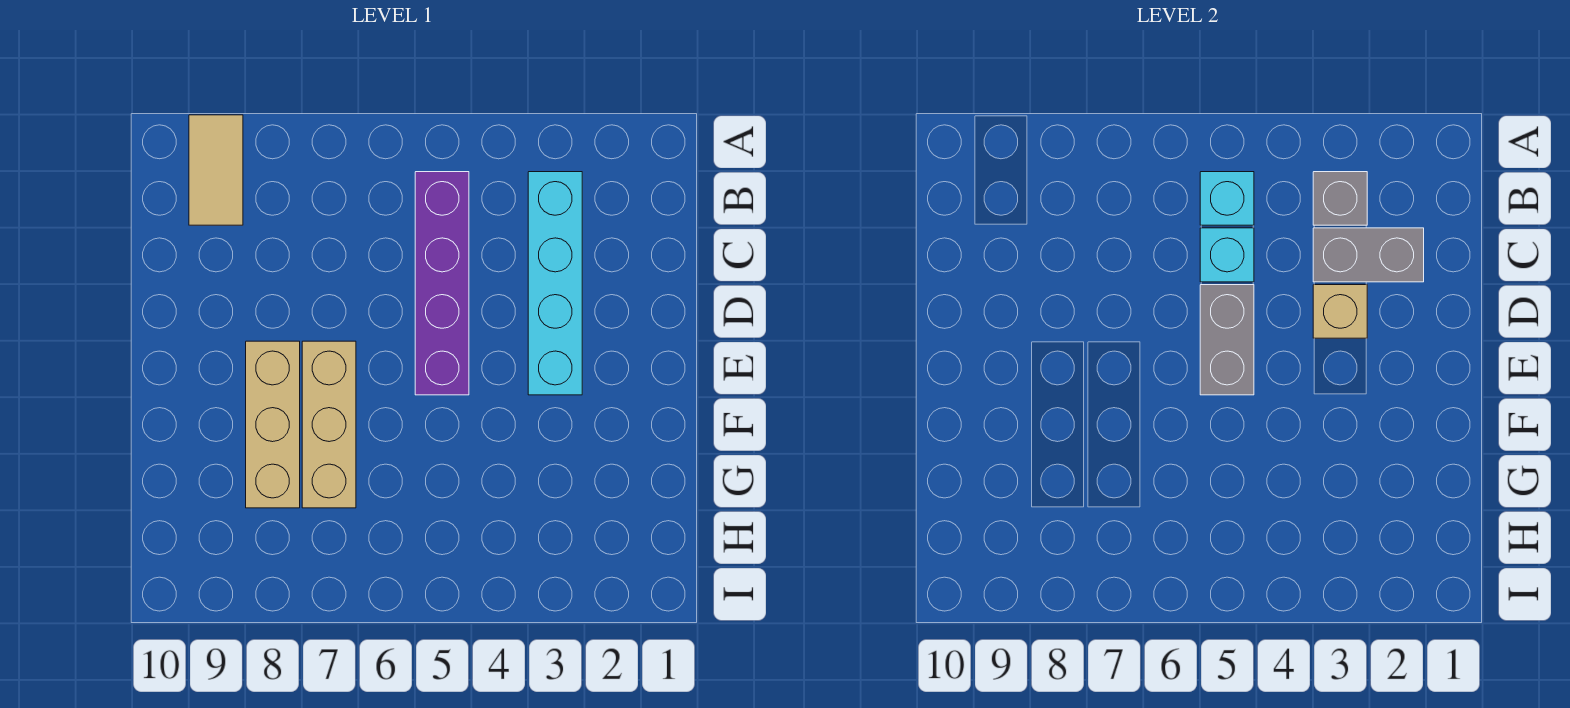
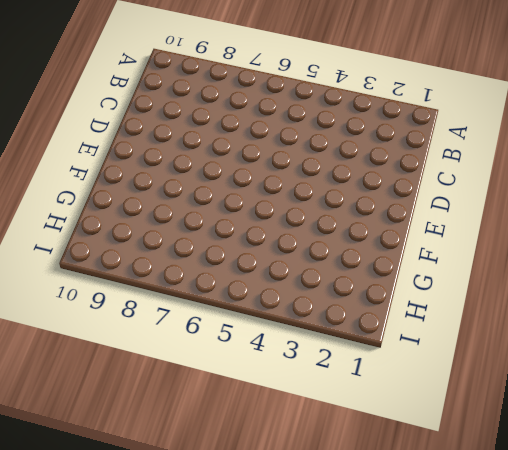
none -> tan tile A9:B9 level 1
none -> cyan brick B3:E3 level 1

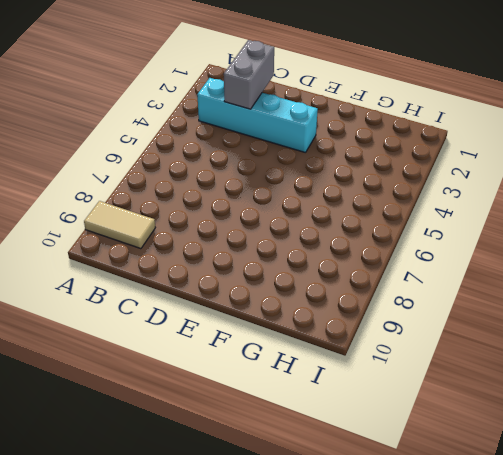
none -> purple brick B5:E5 level 1
none -> tan brick E7:G7 level 1

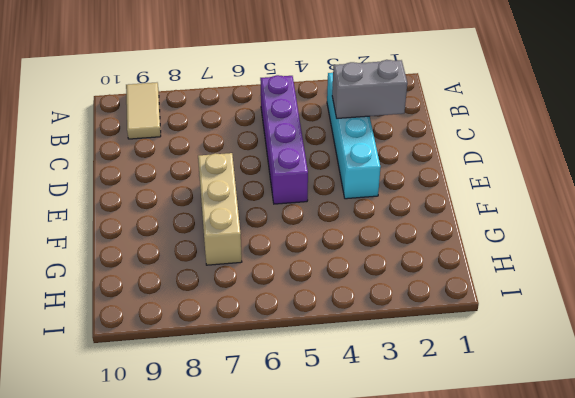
none -> tan brick E8:G8 level 1
none -> grey brick B3 level 2

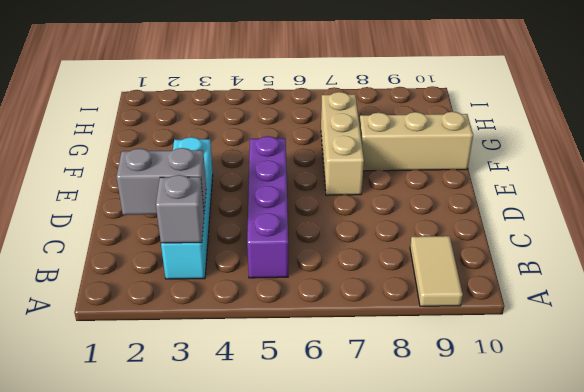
tan brick F8:F10 level 1 -> tan brick E8:G8 level 1
none -> cyan brick B5 level 2
none -> cyan brick C5 level 2

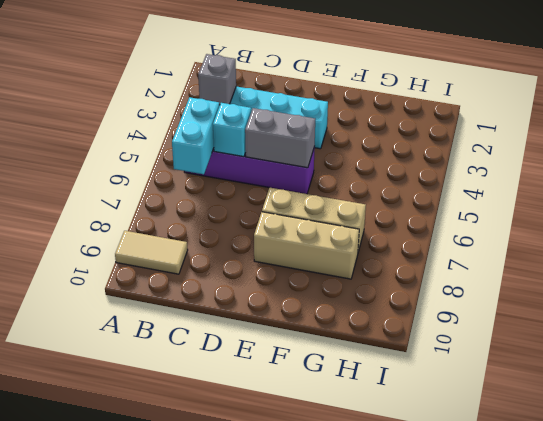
cyan brick B5:B6 level 2 -> cyan brick B5 level 2
none -> grey brick C2:C3 level 2
none -> tan brick D3 level 2

